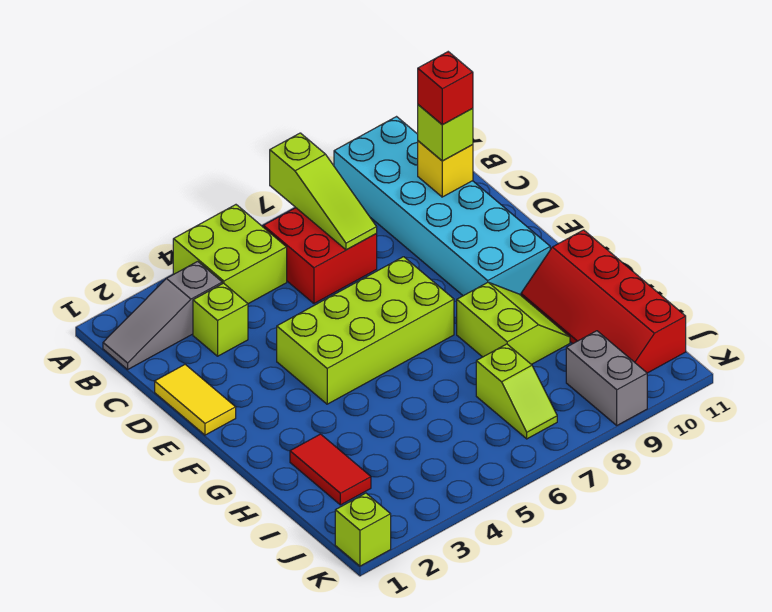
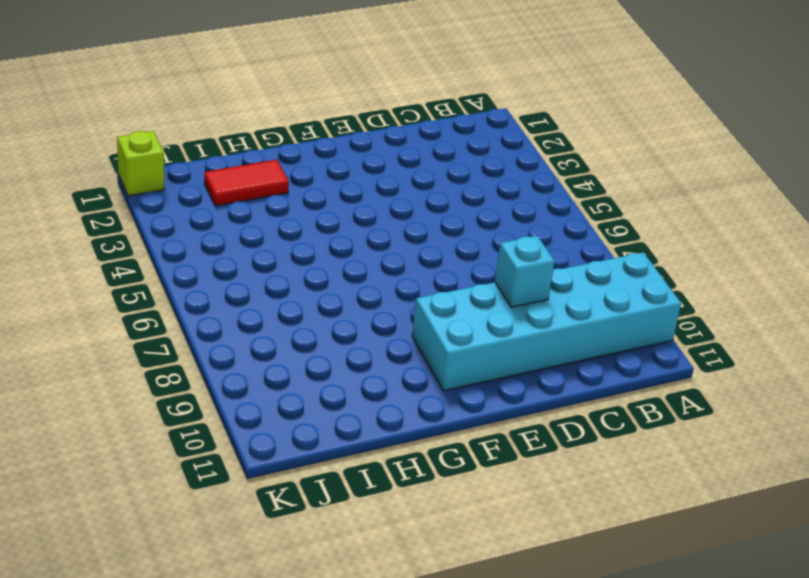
cyan brick D9 level 2 -> none
none -> lime brick A4:B5 level 1
none -> grey slope B1:B3 level 1 top 3
none -> red brick B6:C7 level 1

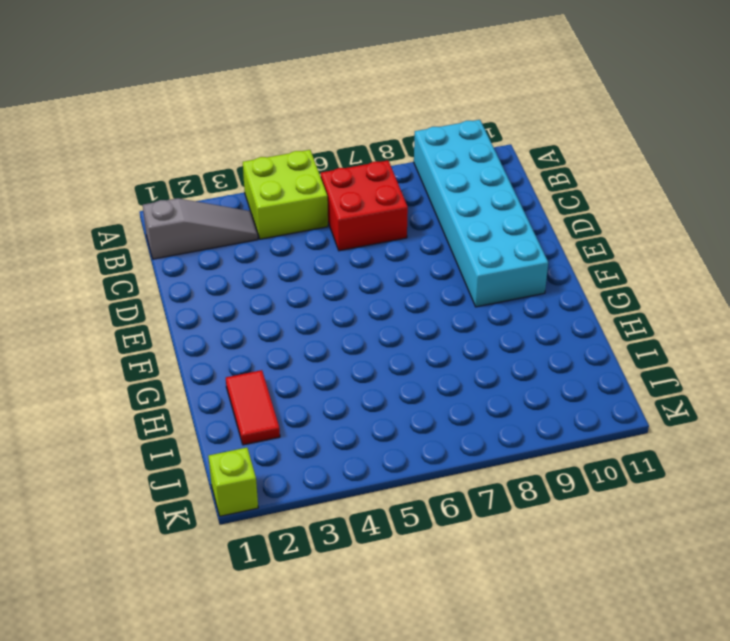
grey slope B1:B3 level 1 top 1 -> grey slope B1:B3 level 1 top 3
none -> lime brick C3 level 1
none -> yellow tile D1:E1 level 1
none -> lime brick E4:F7 level 1

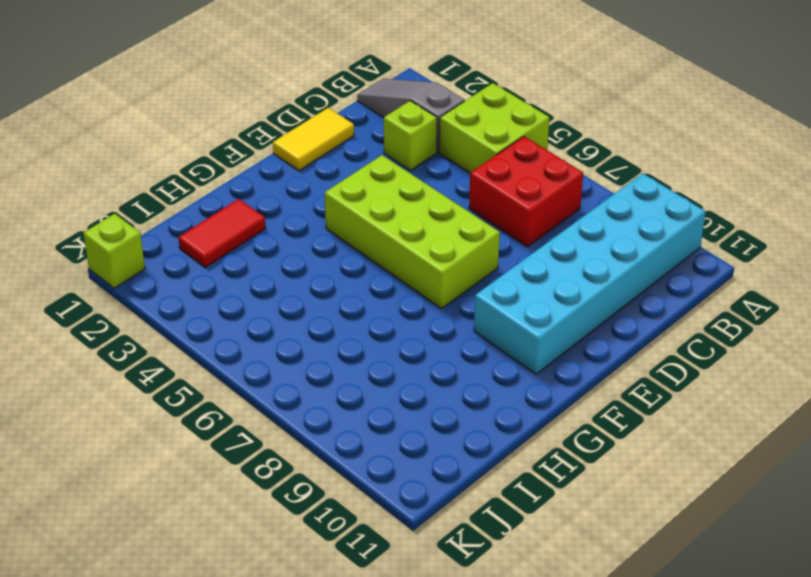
none -> lime slope G8:H9 level 1 top 8
none -> red slope G10:J11 level 1 top 11
none -> lime slope I7:J7 level 1 top I

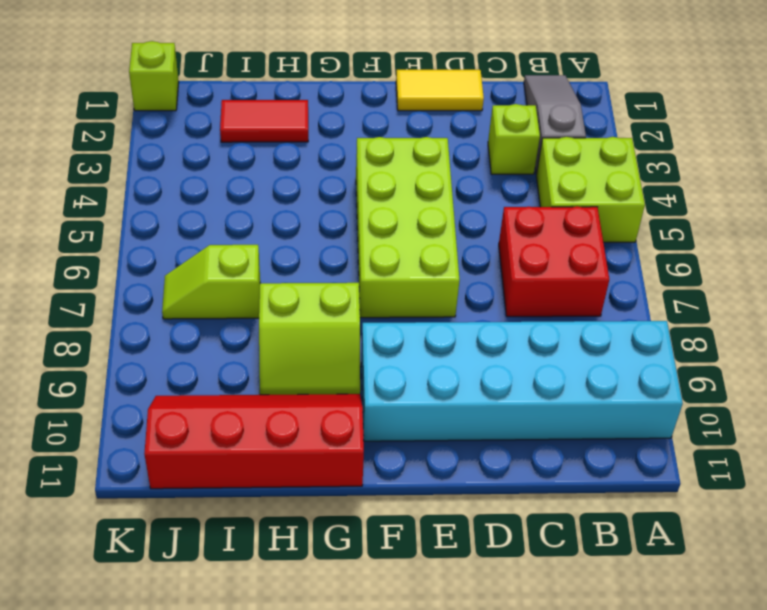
none -> grey brick J9:K9 level 1
none -> lime slope A7:C7 level 2 top A
none -> yellow brick C10 level 2

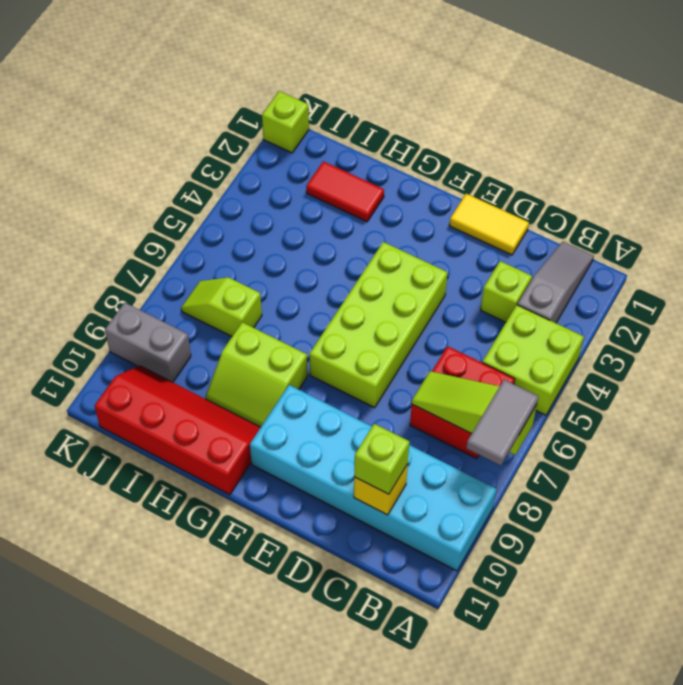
grey tile A7:A8 level 3 -> none
none -> red brick C10 level 4

